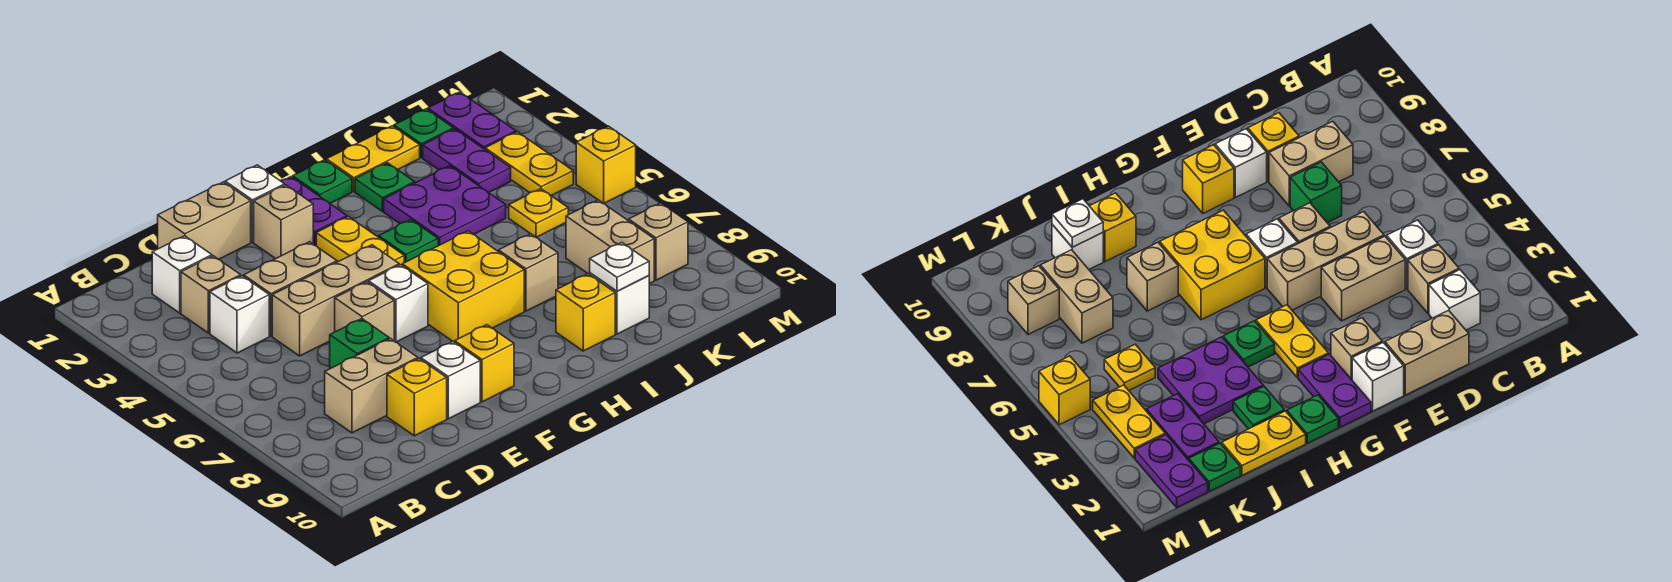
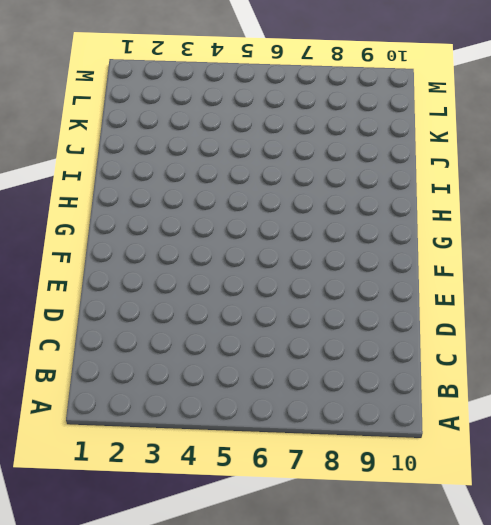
none -> white brick C2 level 1
none -> tan brick C3 level 1
none -> white brick C4 level 1
none -> tan brick C8:D8 level 1

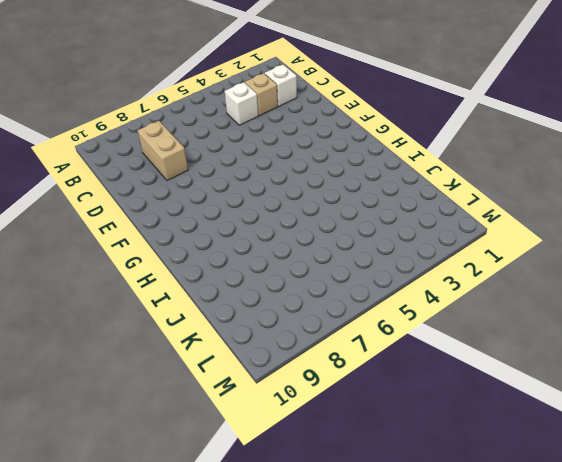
none -> tan brick D1:E1 level 1
none -> tan brick D4:E4 level 1
none -> tan brick D5:F5 level 1
none -> green brick D7 level 1

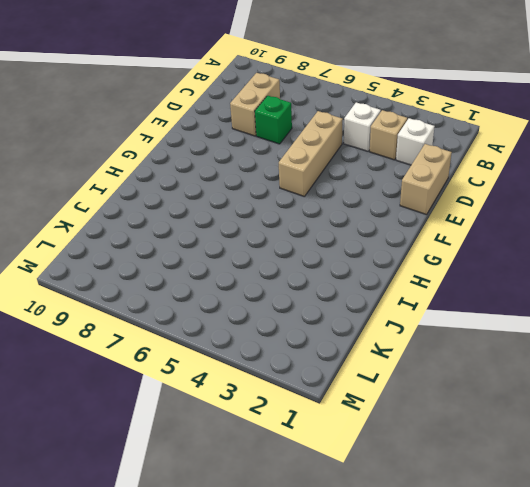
none -> tan brick D4:E4 level 1
none -> yellow brick D9 level 1
none -> tan brick E6 level 1
none -> white brick E9 level 1

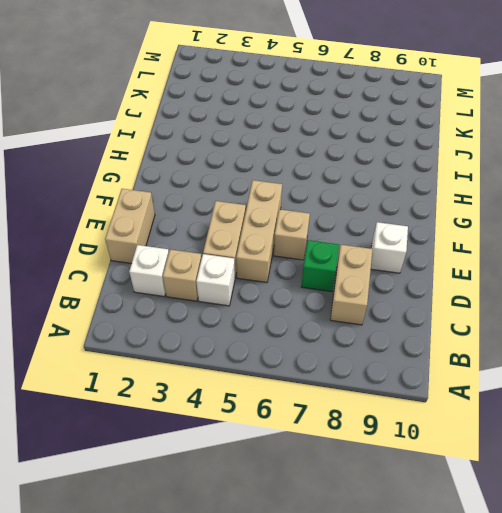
none -> yellow brick D9 level 1
none -> white brick F1 level 1
none -> tan brick F2 level 1
none -> white brick F6 level 1

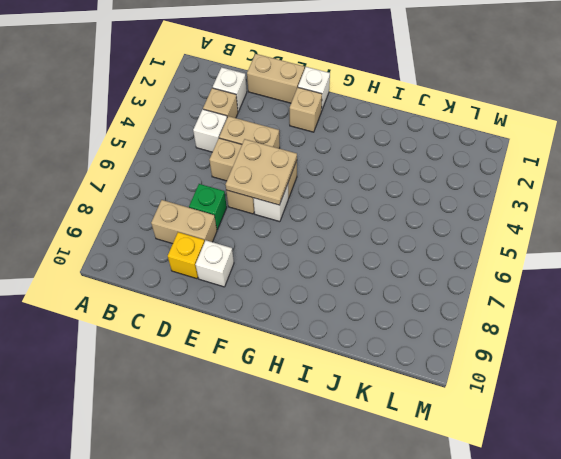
tan plate E5:F6 level 2 -> none
none -> yellow brick F9 level 1
none -> purple plate G1:G2 level 1
none -> yellow plate G3:G4 level 1
none -> yellow brick G6:H7 level 1

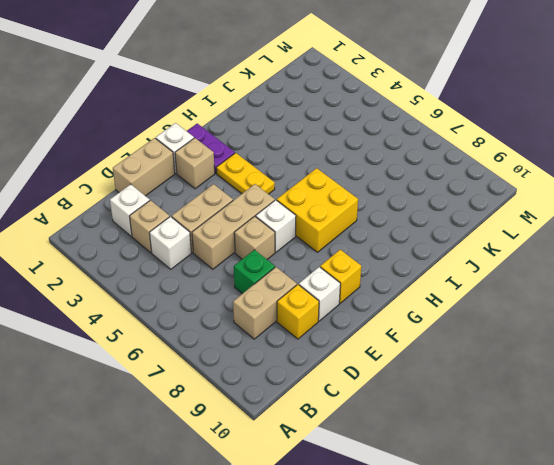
none -> green plate H1 level 1
none -> green plate H4 level 1
none -> yellow plate I1:J1 level 1
none -> green plate I2 level 1

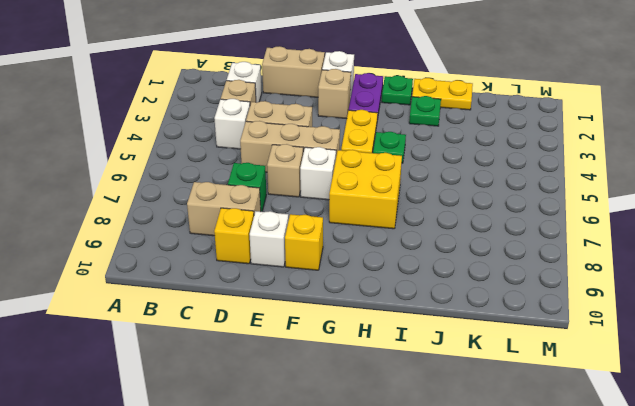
none -> purple plate I3:J4 level 1
none -> tan brick I7 level 1
none -> yellow brick I9 level 1
none -> white brick J9 level 1

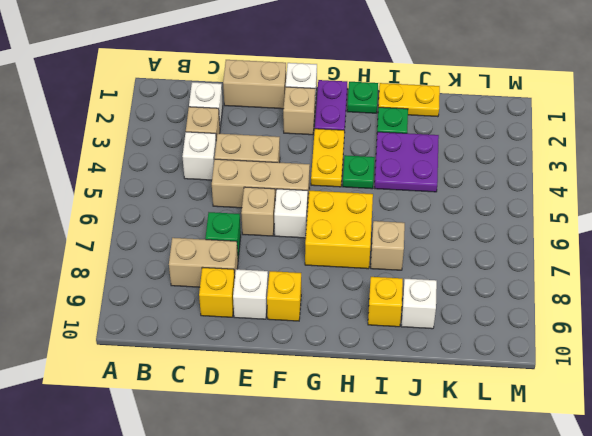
none -> green plate K1 level 1
none -> purple plate K2:K3 level 1
none -> yellow plate K5 level 1
none -> tan brick K7:K8 level 1

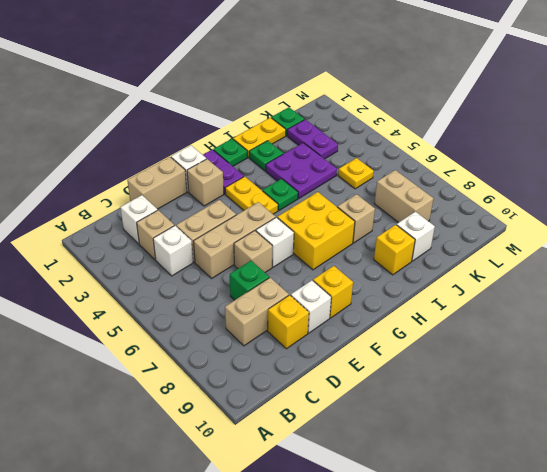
none -> purple plate L1:L2 level 1
none -> yellow plate L3:L4 level 1
none -> tan brick L8 level 1
none -> yellow brick M5 level 1

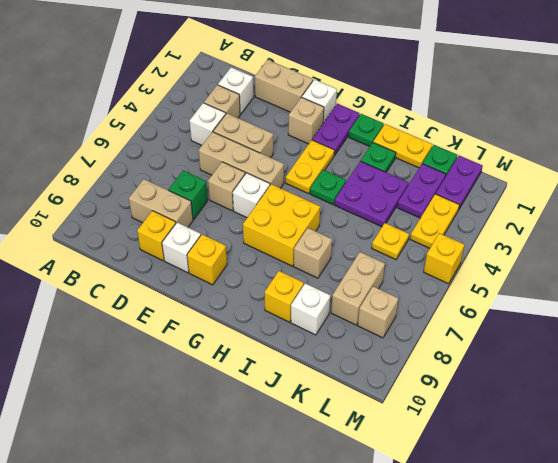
none -> white plate J9 level 2

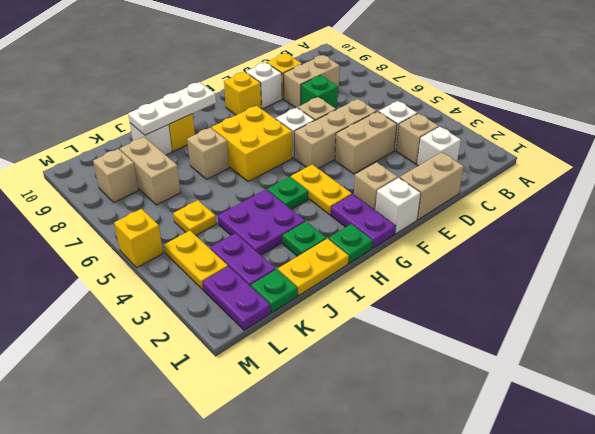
white plate H9:J9 level 2 -> white plate J9 level 2

